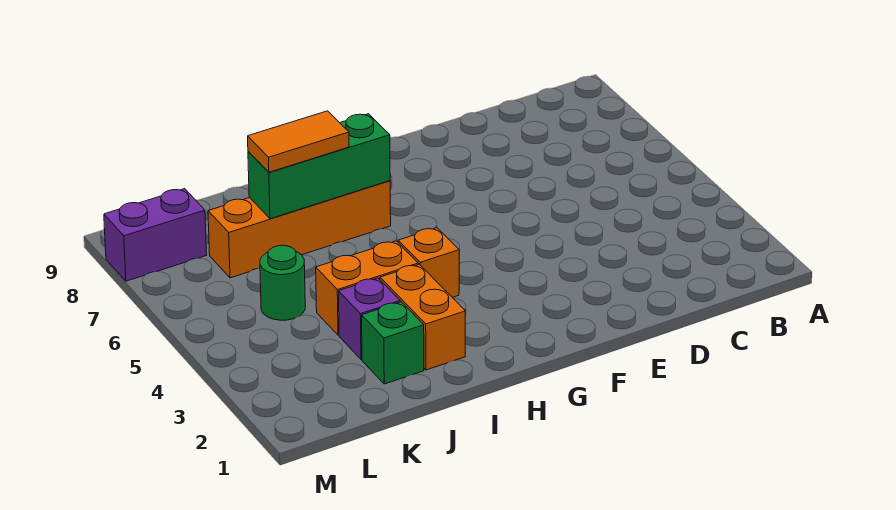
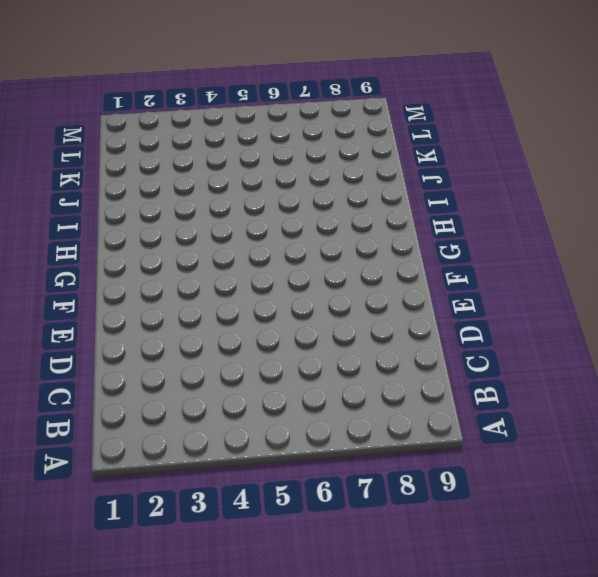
none -> orange brick H4 level 1
none -> orange brick H7:K7 level 1

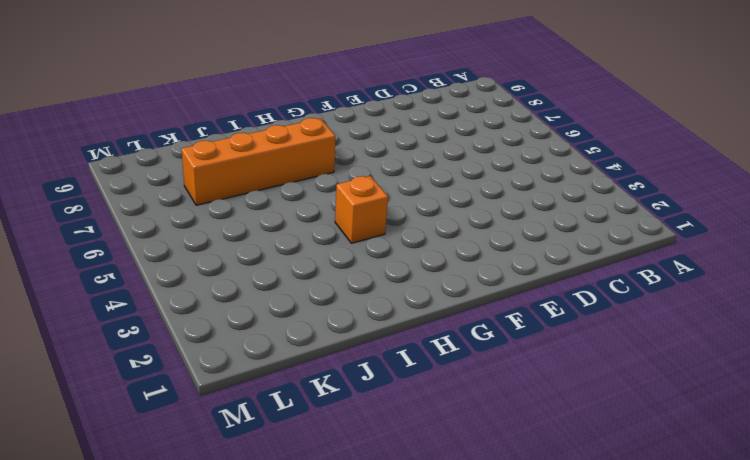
none -> orange brick I2:I3 level 1
none -> orange brick I4:J4 level 1

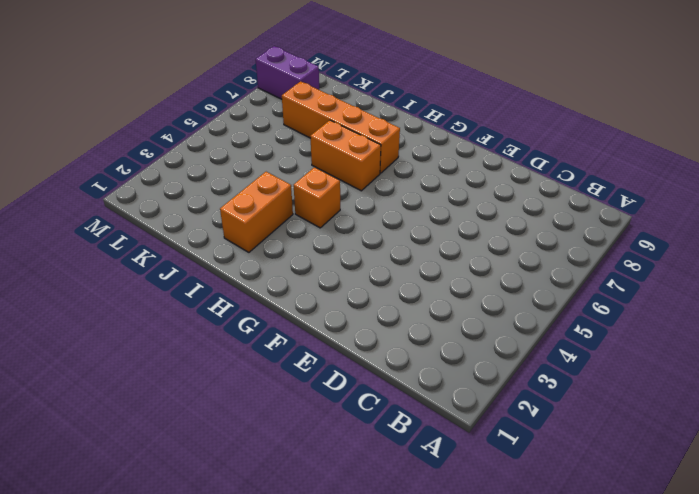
orange brick H6:I6 level 1 -> orange brick I4:J4 level 1
none -> green brick J2 level 1
none -> purple brick J3 level 1

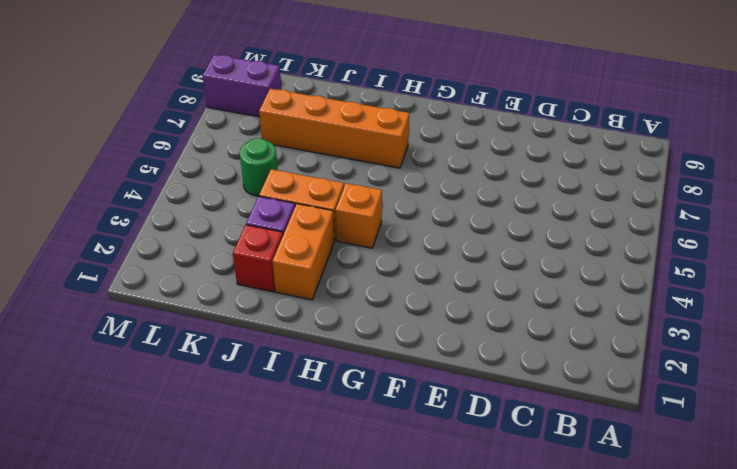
red brick J2 level 1 -> green brick J2 level 1
none -> green brick H7:J7 level 2
none -> orange tile I7:J7 level 3

